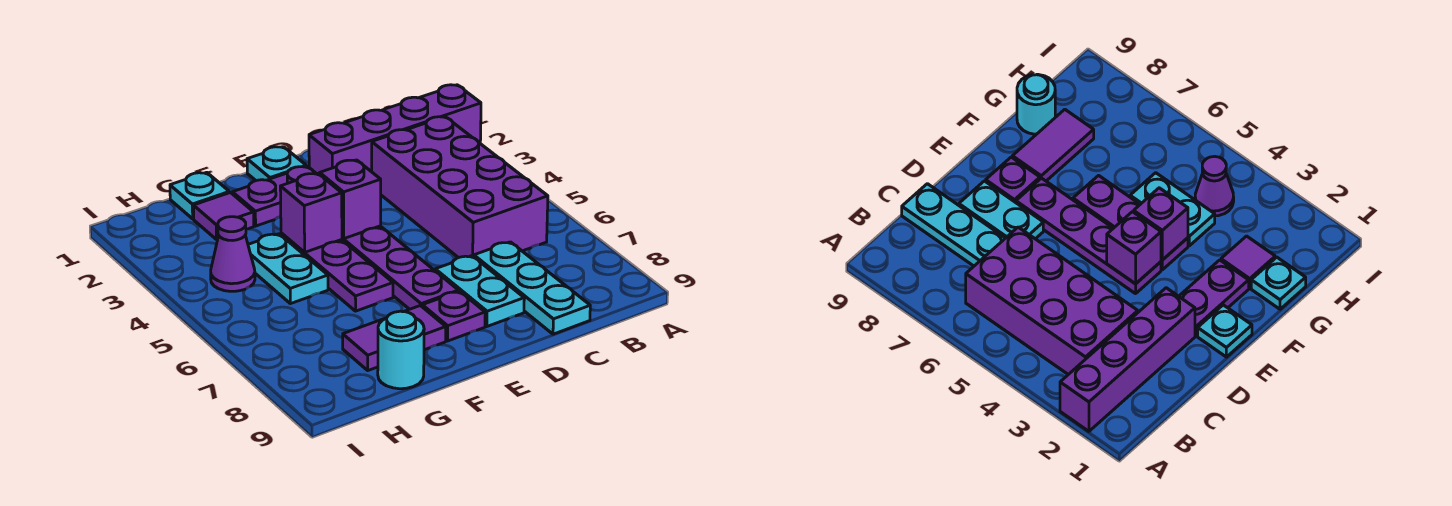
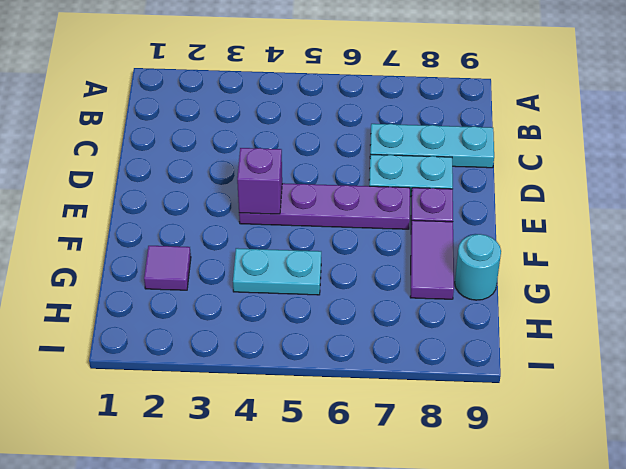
none -> purple brick A2:D2 level 1
none -> purple brick B3:C6 level 1
none -> cyan plate E1 level 1

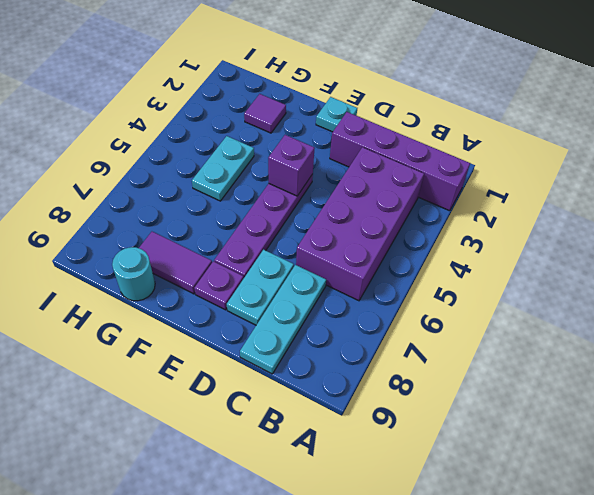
none -> purple plate E2:F2 level 1
none -> purple plate F4:F6 level 1
none -> cyan plate G1 level 1

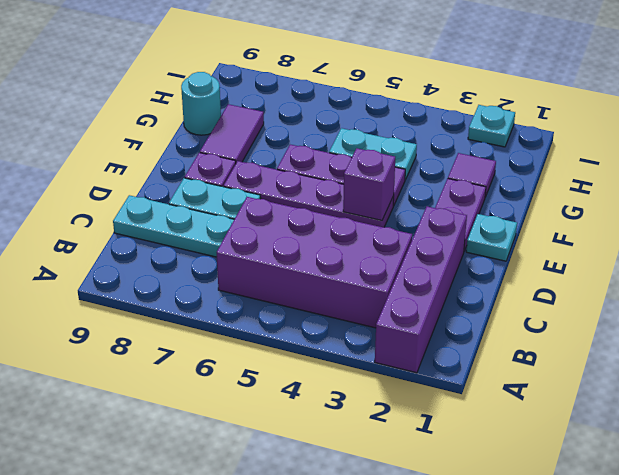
cyan plate I2 level 1 -> cyan plate G1 level 1
none -> purple cone H4 level 1
none -> purple brick F4 level 2

